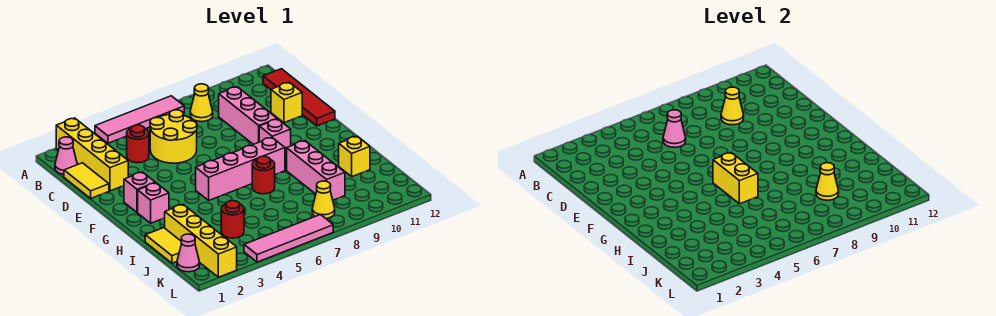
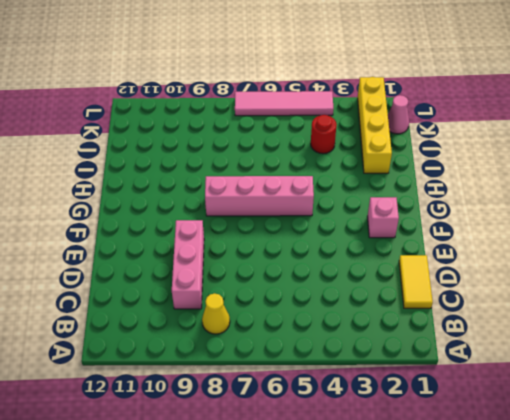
none -> yellow brick A2:D2 level 1
none -> pink tile A4:A7 level 1
none -> pink cone B1 level 1

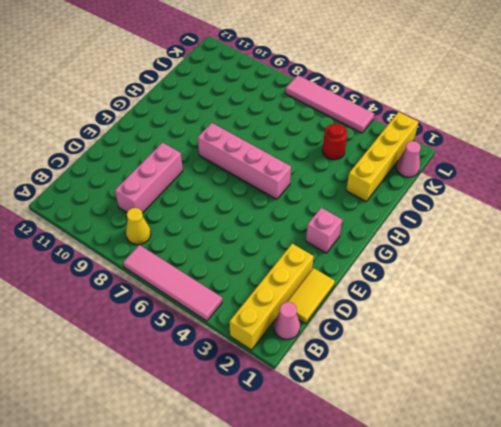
none -> red tile B12:E12 level 1
none -> red round brick C4 level 1
none -> yellow round brick C5:D6 level 1

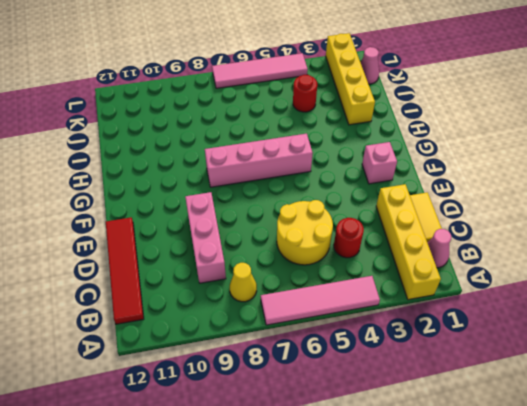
none -> yellow brick D11 level 1
none -> pink brick F9 level 1
none -> pink brick G2 level 1

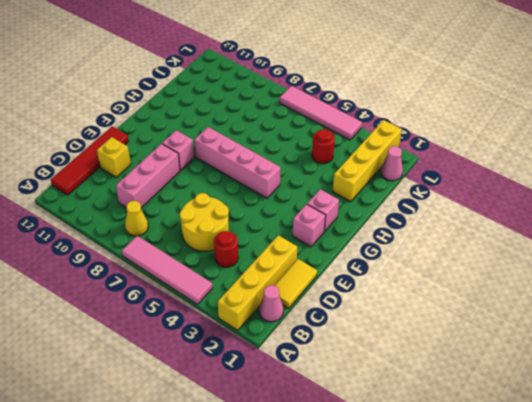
none -> red round brick H7 level 1
none -> pink brick H9:J9 level 1
none -> yellow tile I1:J1 level 1

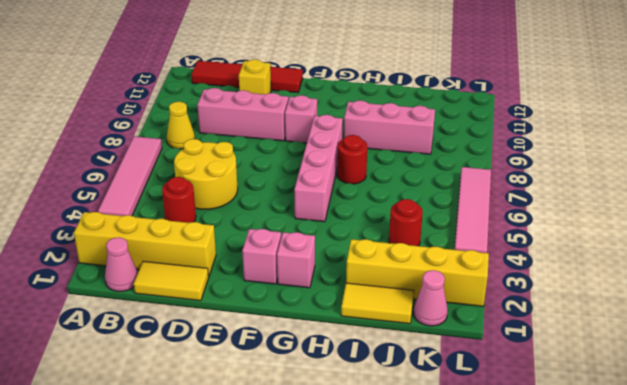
none -> yellow brick I11 level 1
none -> yellow cone K8 level 1
none -> pink cone C6 level 2

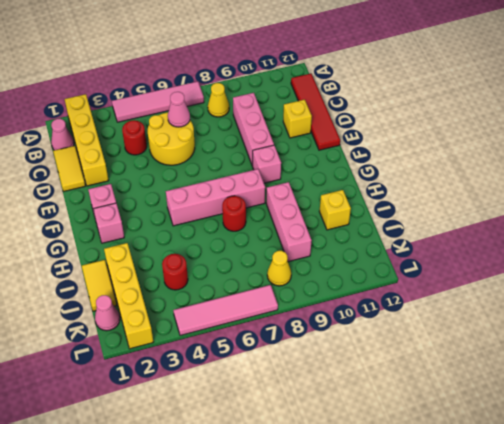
none -> yellow cone C9 level 2
none -> yellow brick G6:H6 level 2
none -> yellow cone J9 level 2

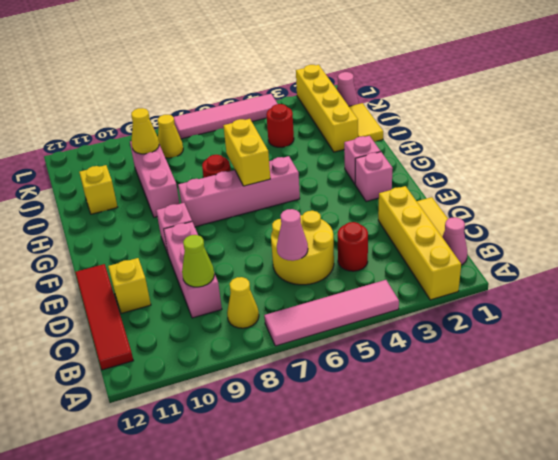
lime cone C9 level 2 -> yellow cone C9 level 2

